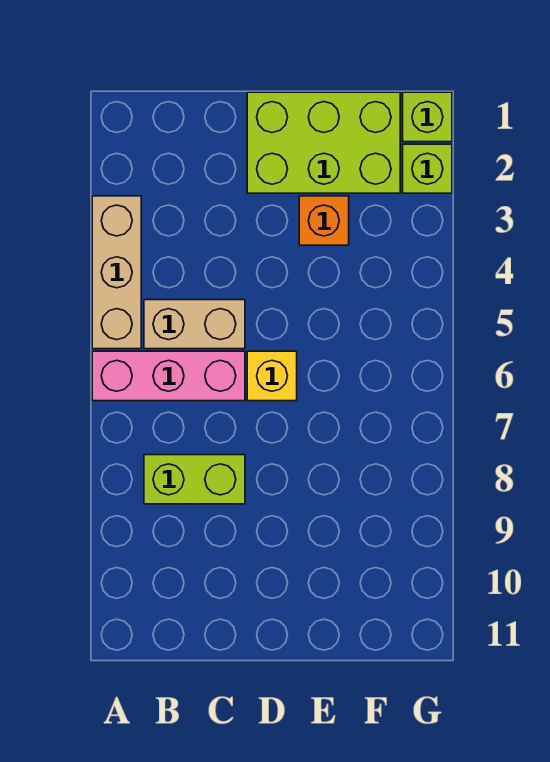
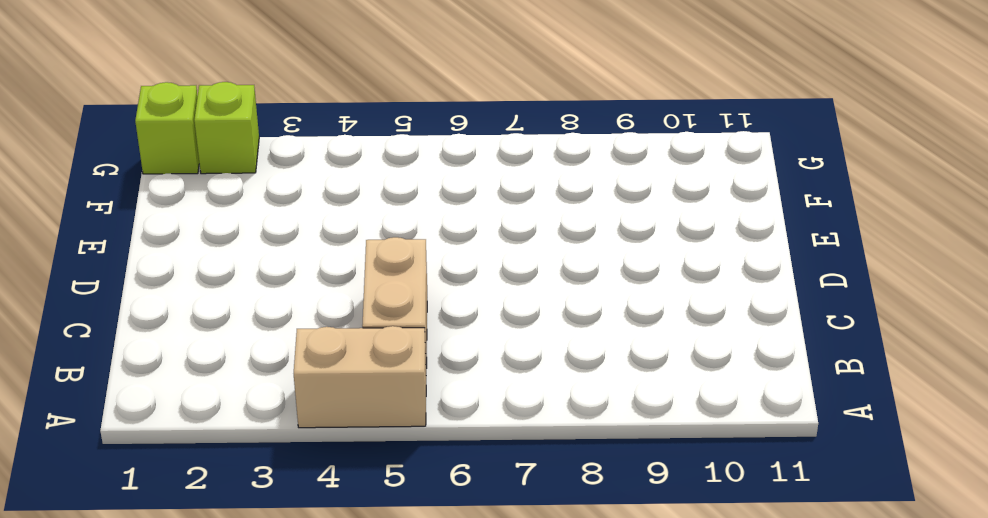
tan brick A4:A5 level 1 -> tan brick A3:A5 level 1
none -> pink brick A6:C6 level 1
none -> lime brick B8:C8 level 1

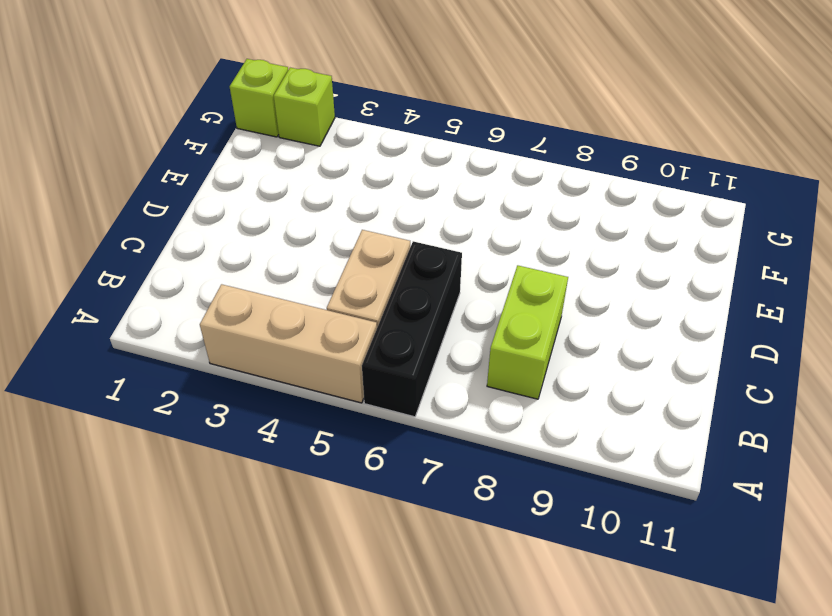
black brick A6:C6 level 1 -> pink brick A6:C6 level 1
none -> lime brick D1:F2 level 1
none -> yellow brick D6 level 1

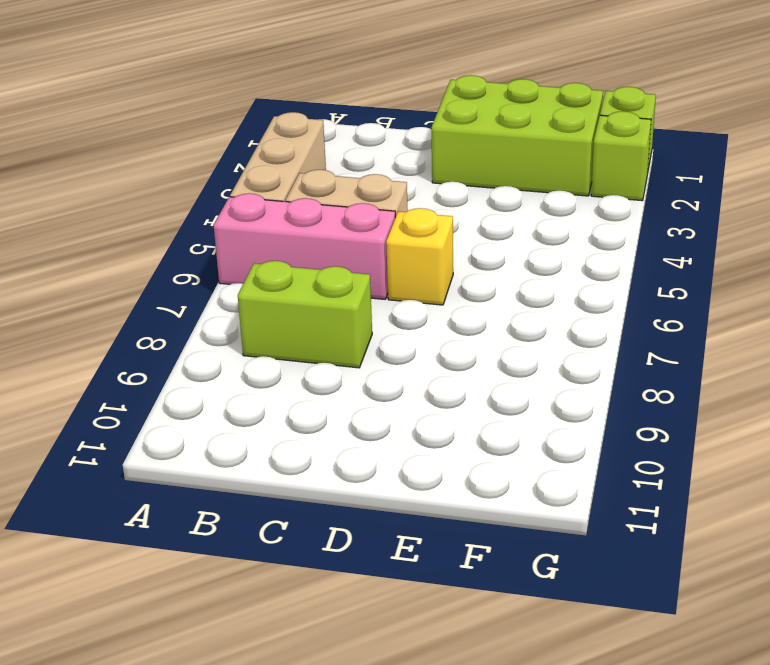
none -> orange brick E3 level 1

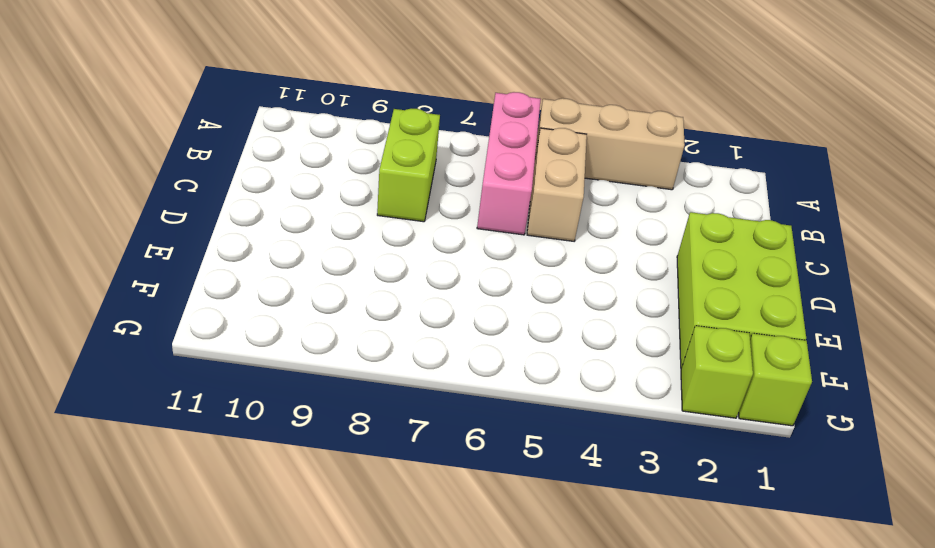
none -> yellow brick D6 level 1
none -> orange brick E3 level 1

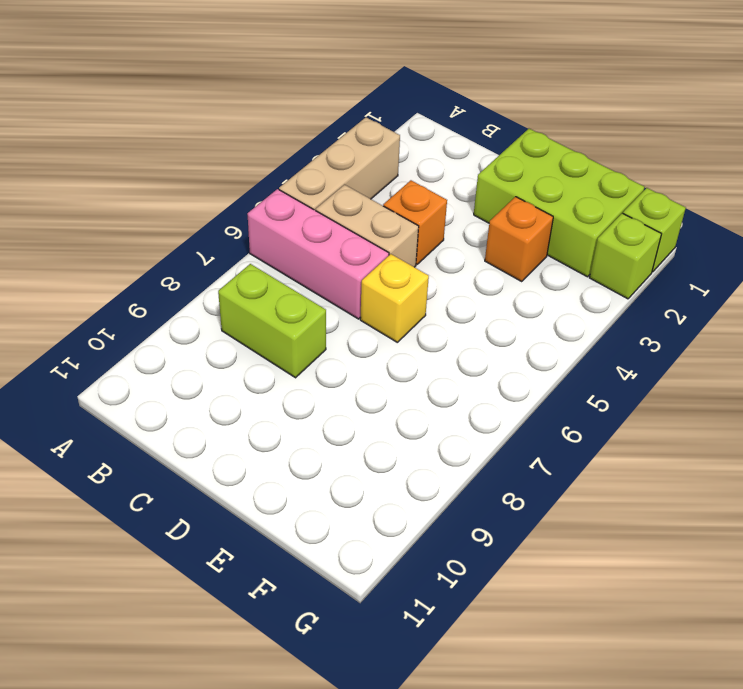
orange brick C4 level 1 -> none

